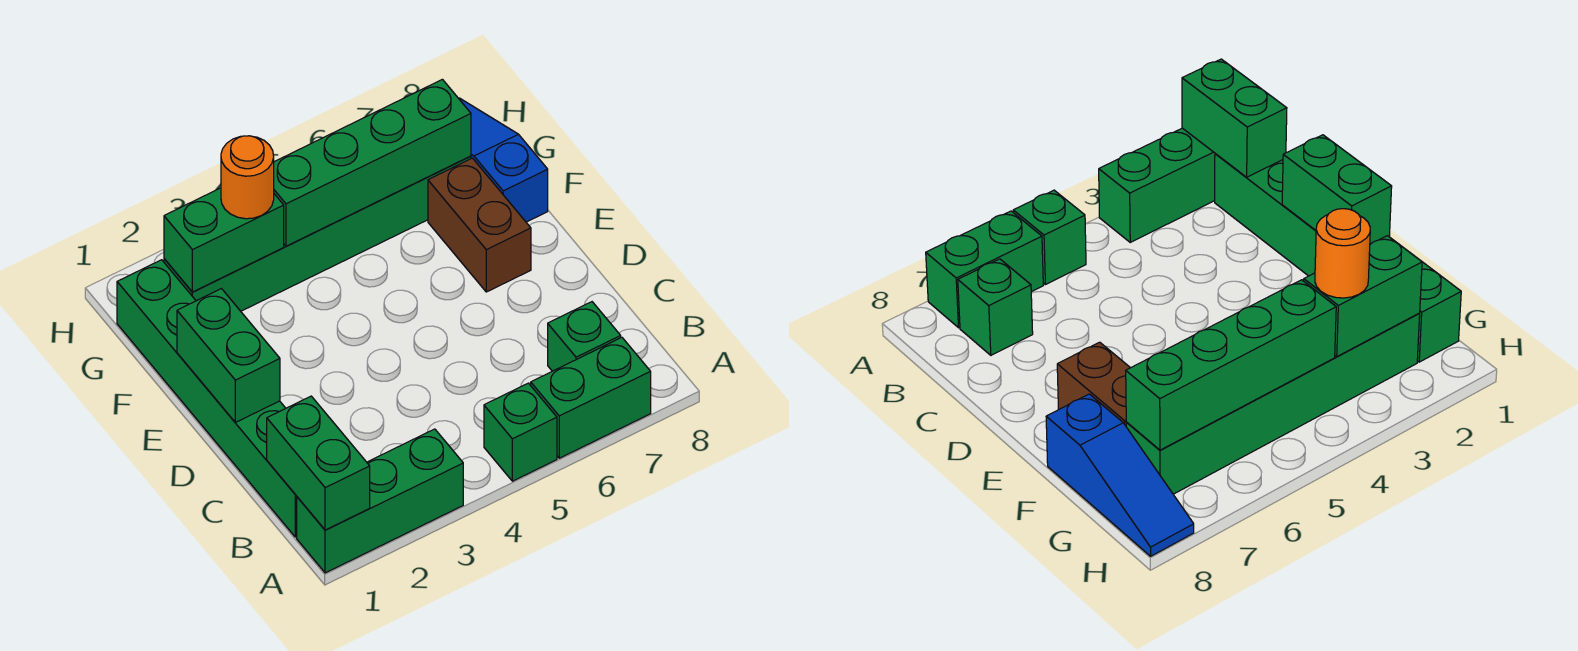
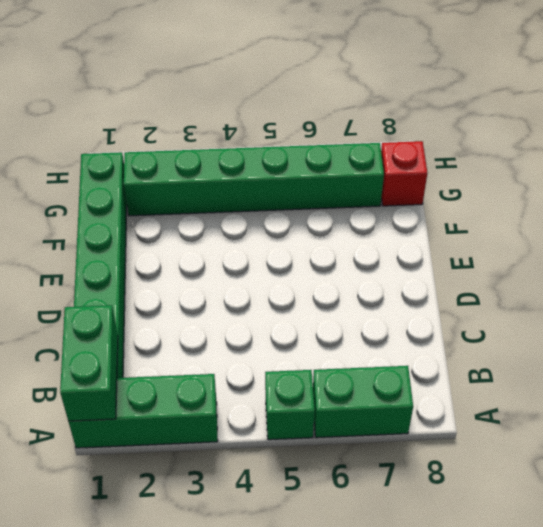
red brick G8 level 1 -> blue slope F8:H8 level 1 top F
none -> green brick B7 level 1
none -> brown brick E7:F7 level 1
none -> green brick D1:E1 level 2

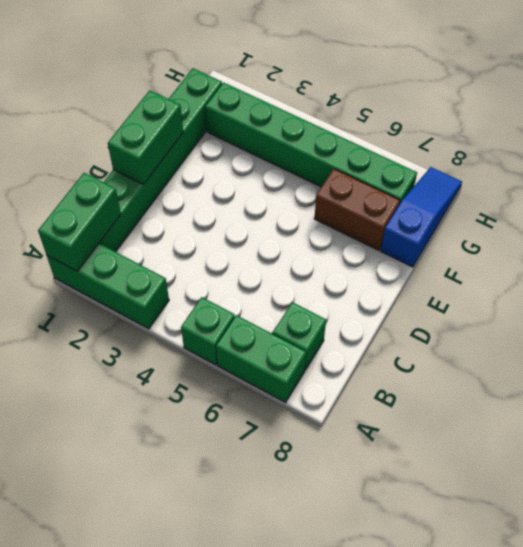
brown brick F6:F7 level 1 -> brown brick E7:F7 level 1
none -> green brick G2:G3 level 2
none -> green brick G4:G7 level 2
none -> orange round brick G3 level 3

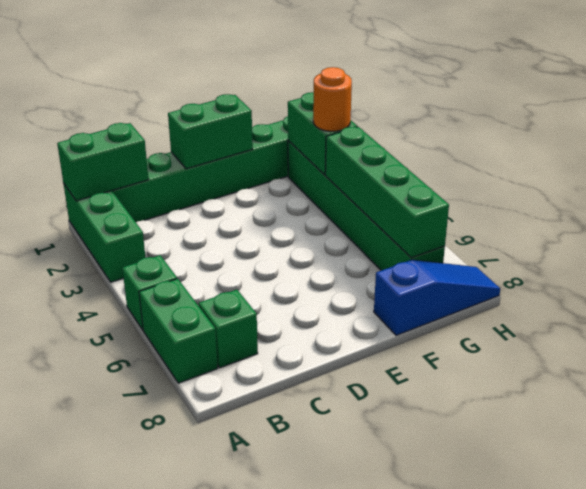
none -> brown brick E7:F7 level 1

